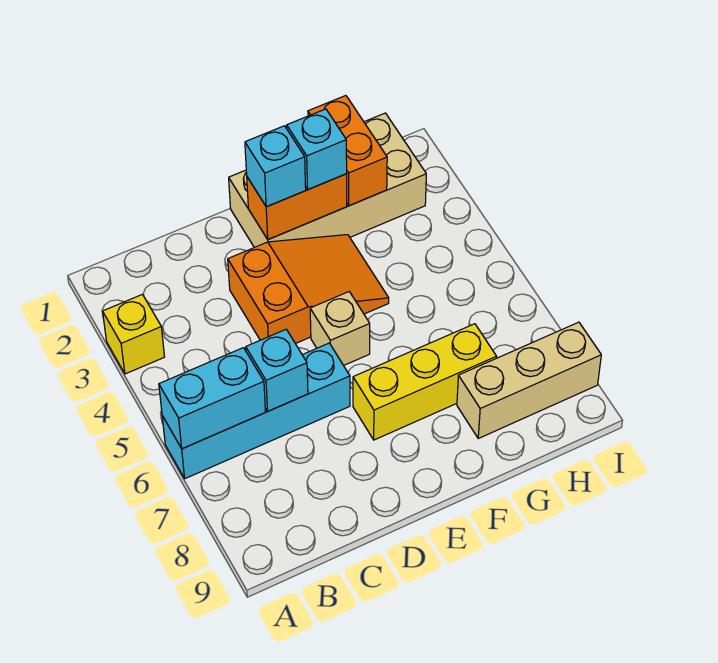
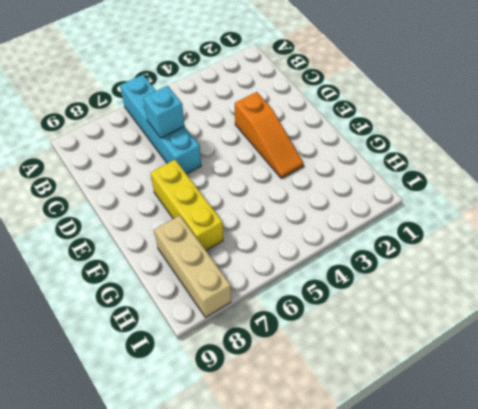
orange slope D3:F3 level 1 top D -> orange slope D3:F4 level 1 top D
none -> yellow brick A3 level 1
none -> tan brick E1:H2 level 1
none -> tan brick E5 level 1

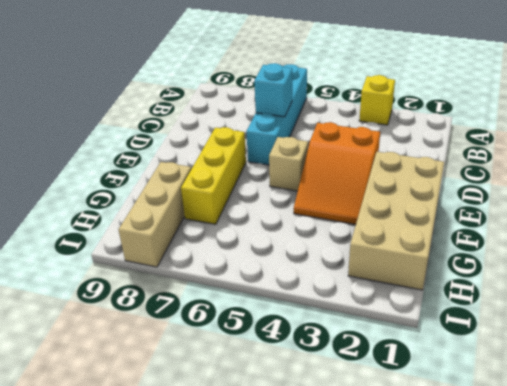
none -> cyan brick A6:B6 level 2
none -> orange brick E2:F2 level 2
none -> orange brick G1:G2 level 2

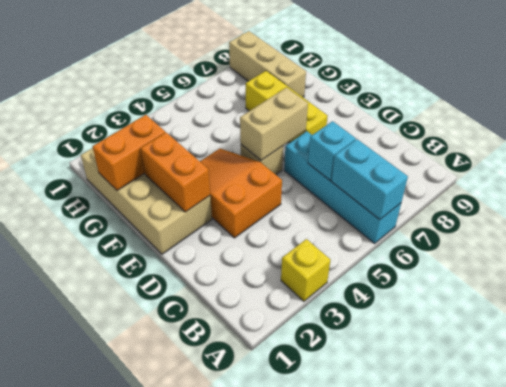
tan brick E5:E6 level 2 -> none
none -> cyan brick E2 level 3
none -> cyan brick F2 level 3

